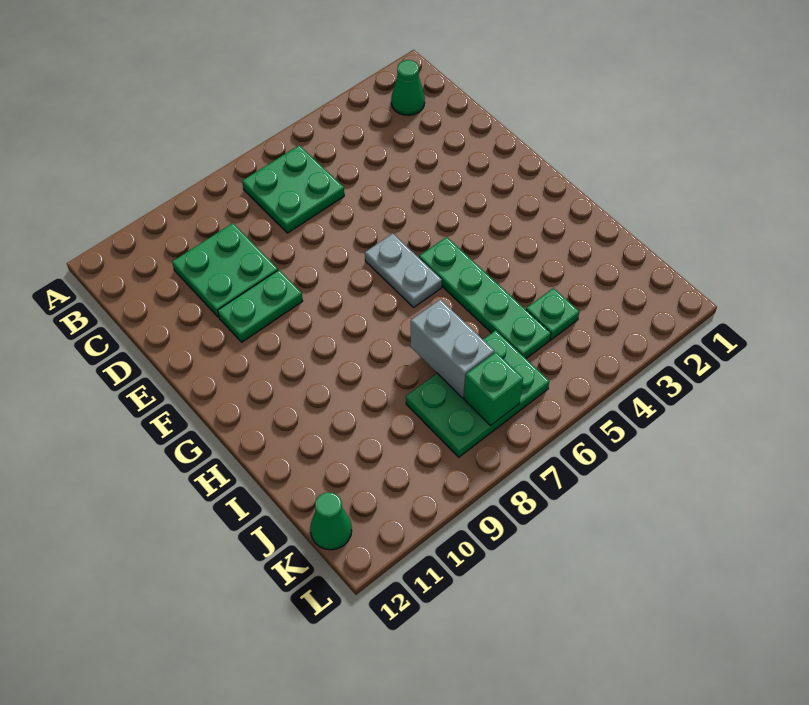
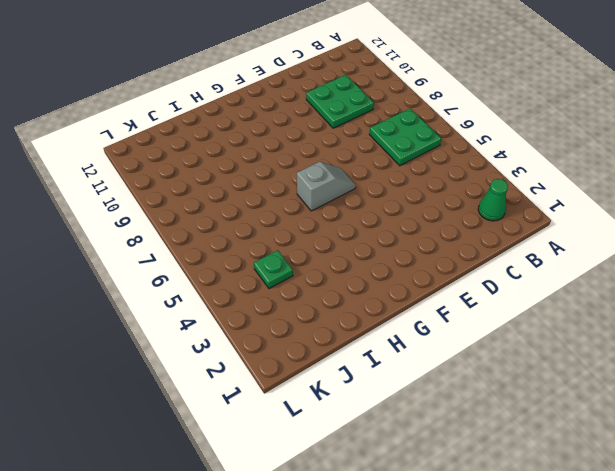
grey slope F6:G6 level 1 top G -> grey plate F6:G6 level 1
none -> green plate E9:E10 level 1
none -> green plate G5:J5 level 1

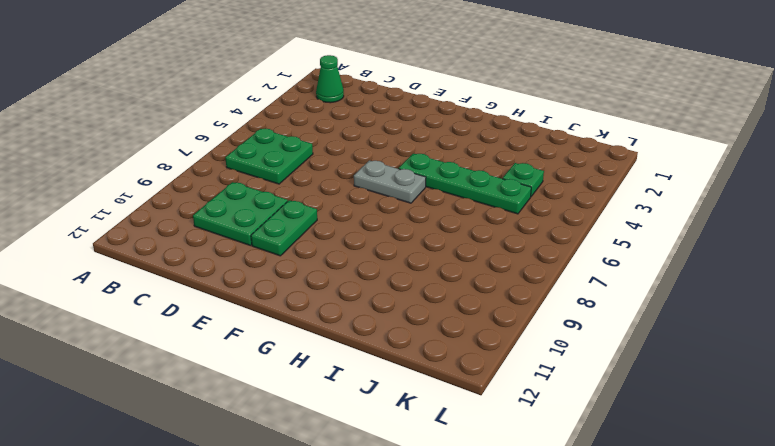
none -> green plate J6:K8 level 1
none -> green cone K12 level 1

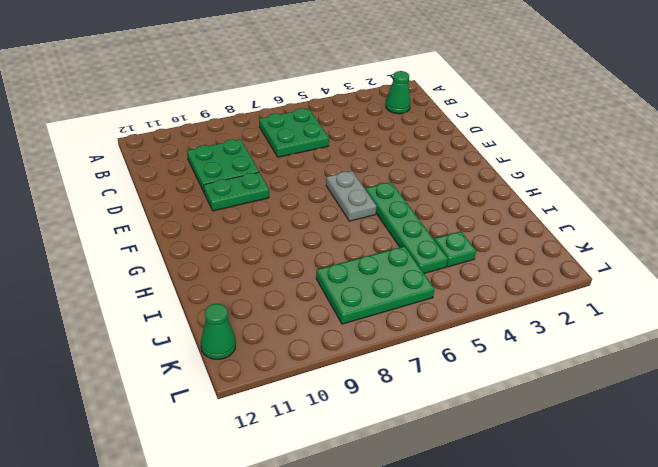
none -> grey brick I7:J7 level 2
none -> green brick K7 level 2

